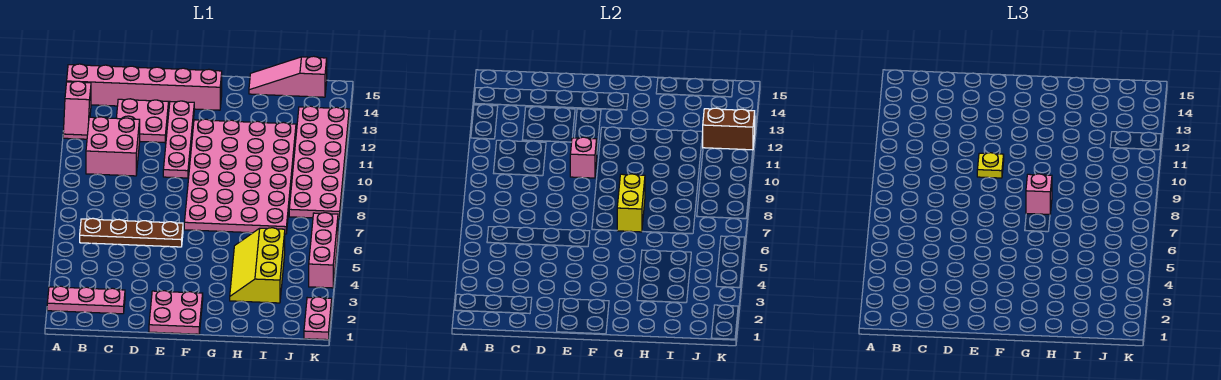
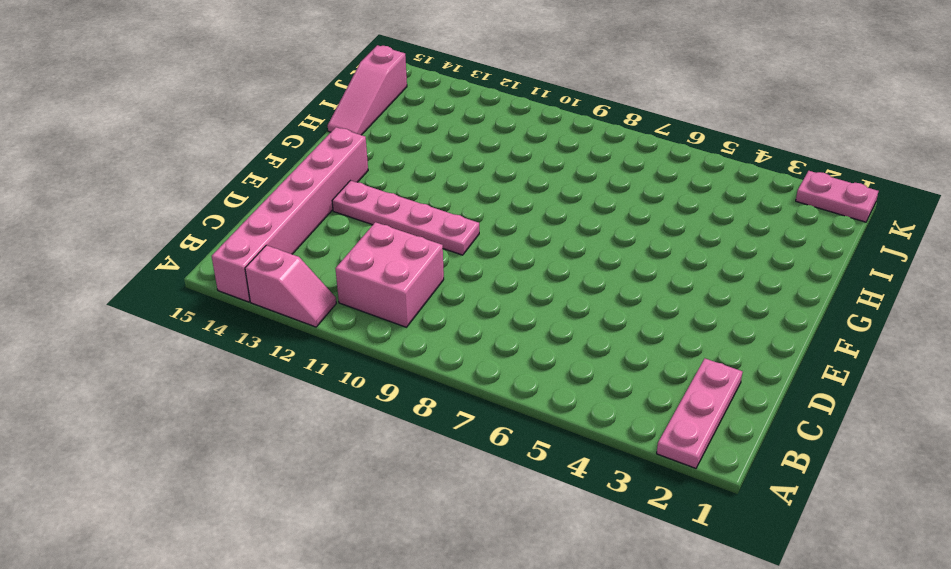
none -> brown plate B6:E6 level 1
none -> pink plate C12:D13 level 1
none -> pink plate E1:F2 level 1

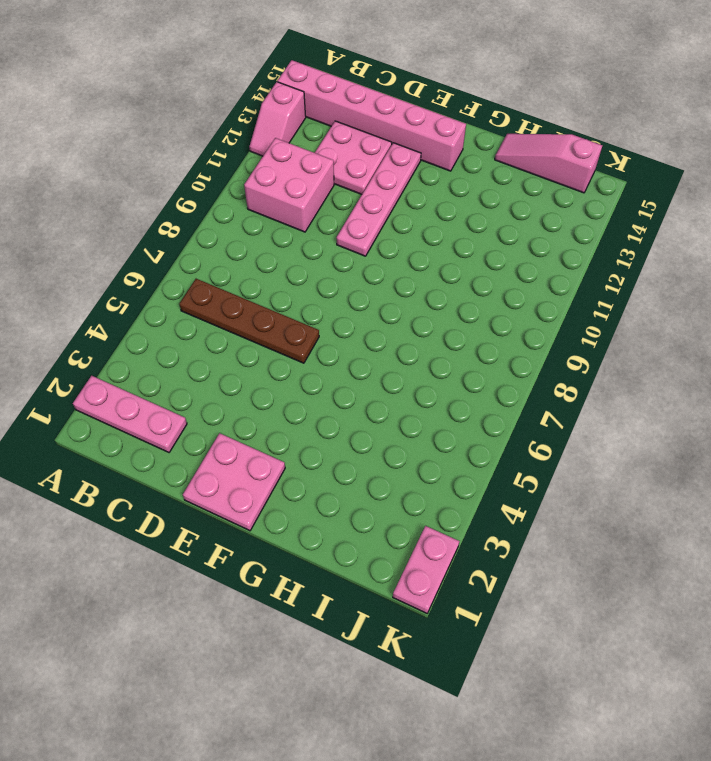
none -> pink plate F7:I12 level 1
none -> yellow slope H3:I5 level 1 top I
none -> pink plate J8:K13 level 1

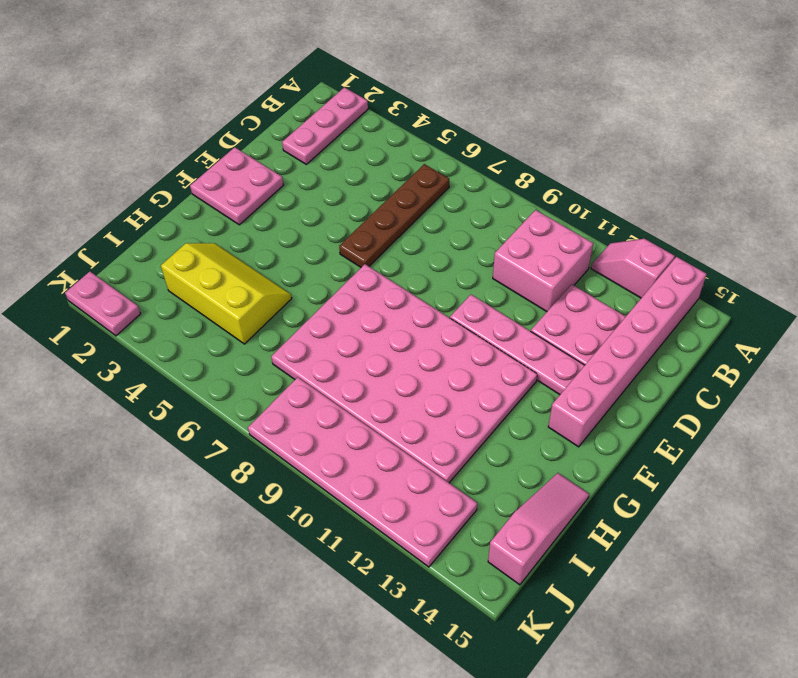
none -> pink brick K4:K6 level 1
none -> pink brick E10 level 2
none -> yellow brick G7:G8 level 2

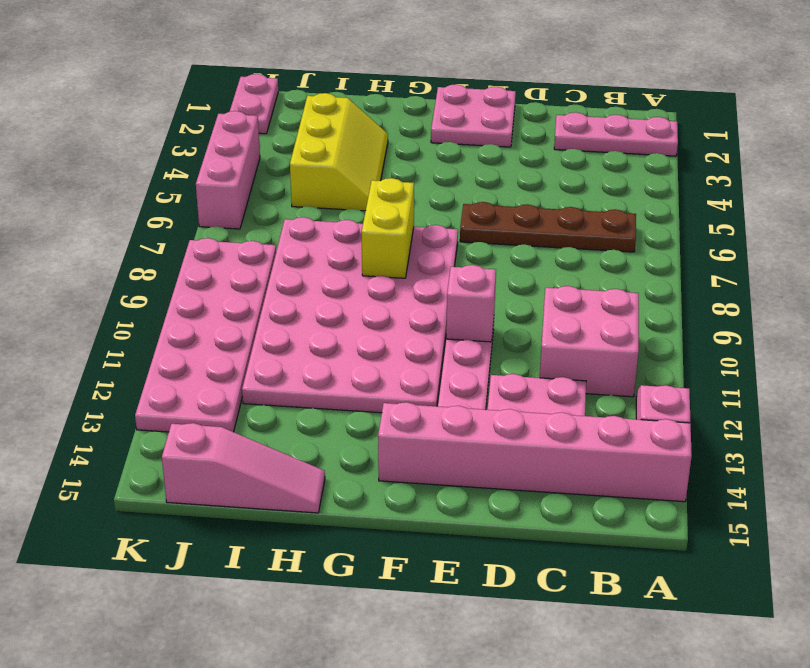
none -> brown brick J12:K12 level 2
none -> yellow plate E10 level 3
none -> pink brick G8 level 3

